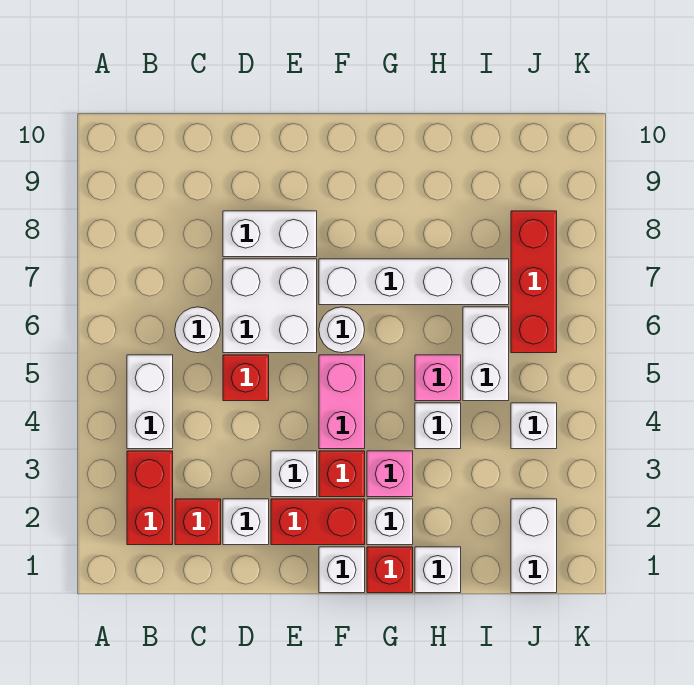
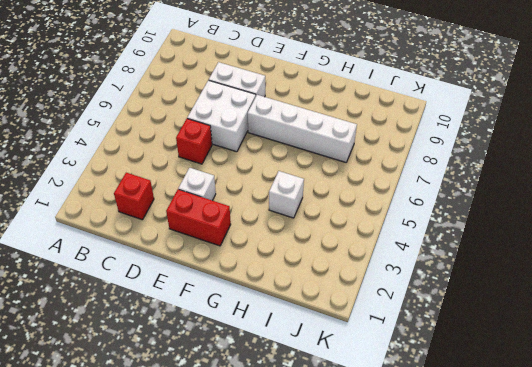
none -> red brick B2:B3 level 1
none -> white brick B4:B5 level 1
none -> white round brick C6 level 1

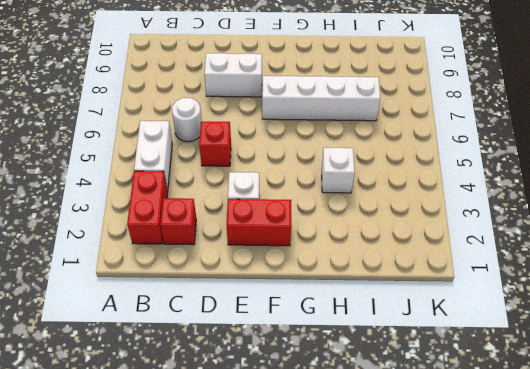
none -> white brick D2 level 1
none -> white brick D6:E7 level 1
none -> white brick F1 level 1

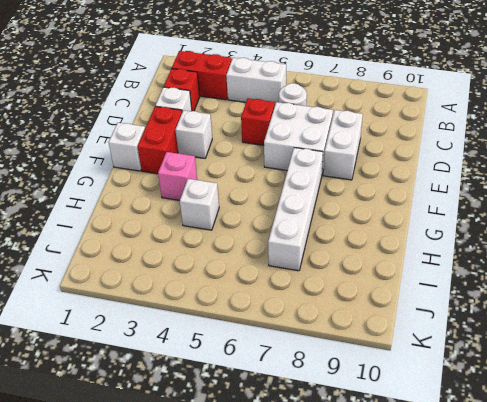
none -> red brick F3 level 1
none -> pink brick F4:F5 level 1
none -> white round brick F6 level 1

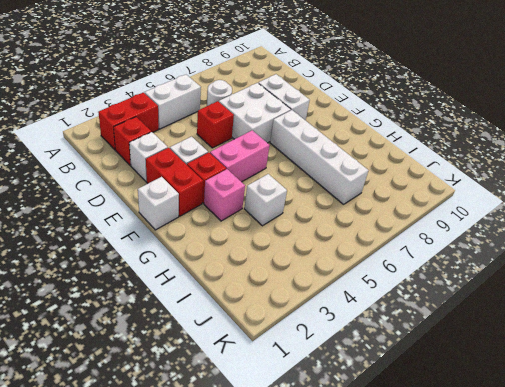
none -> white round brick F6 level 1
none -> red brick G1 level 1
none -> white brick G2 level 1

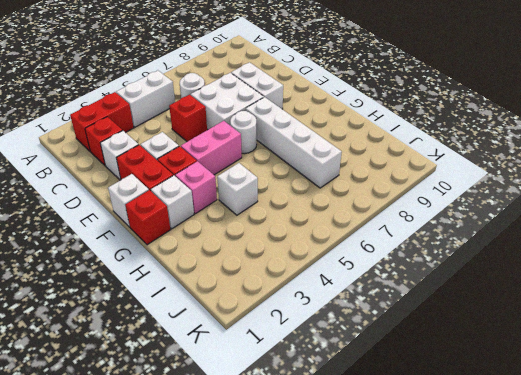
none -> white brick H1 level 1
none -> pink brick H5 level 1
none -> white brick I5:I6 level 1

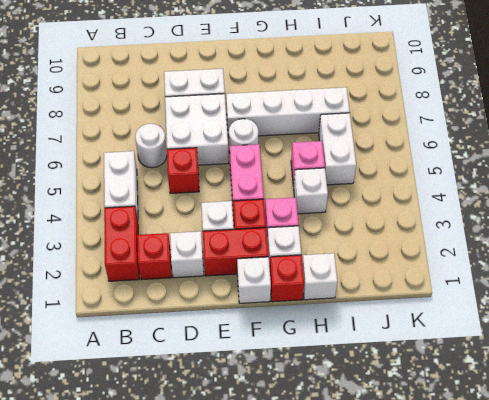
none -> white brick J1:J2 level 1
none -> white brick J4 level 1
none -> red brick J6:J8 level 1

